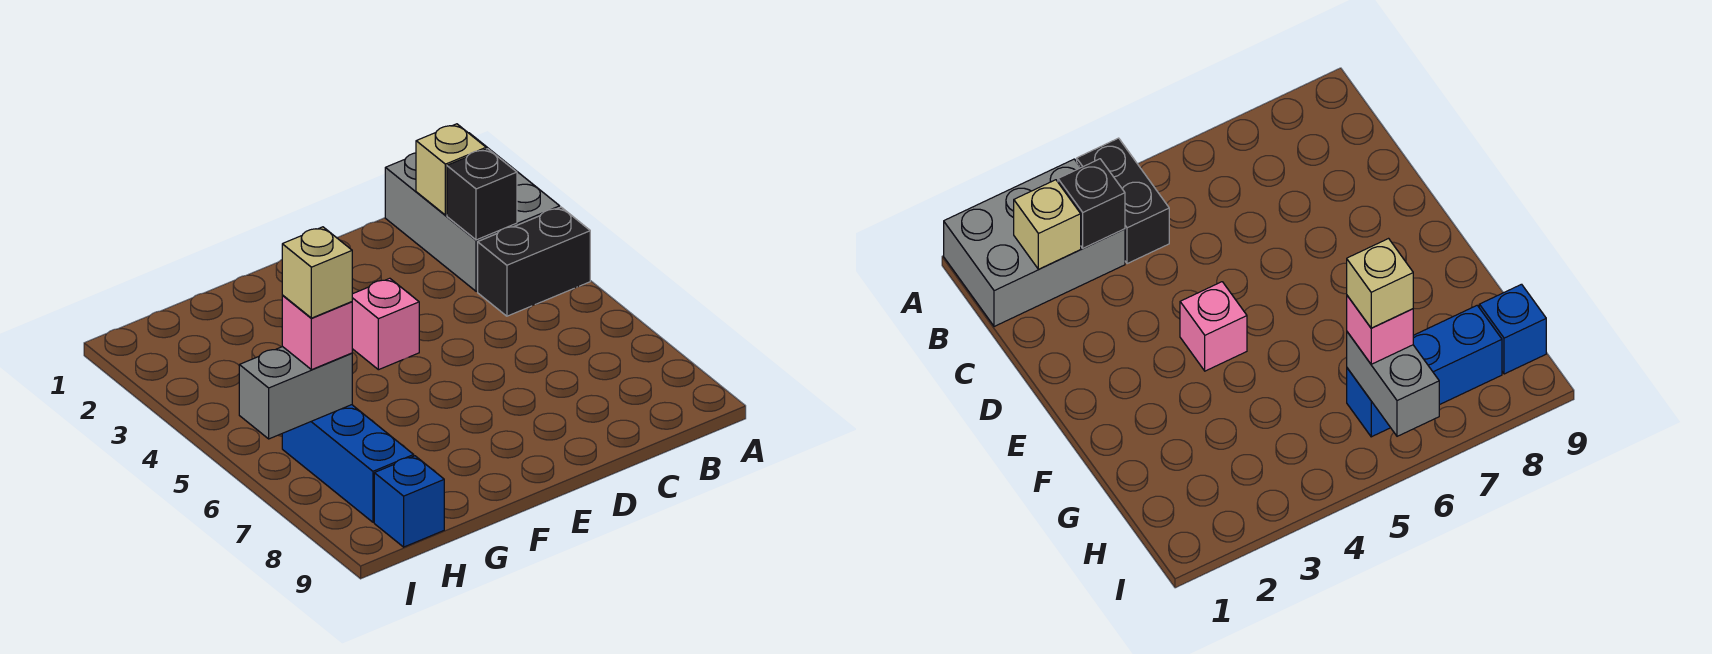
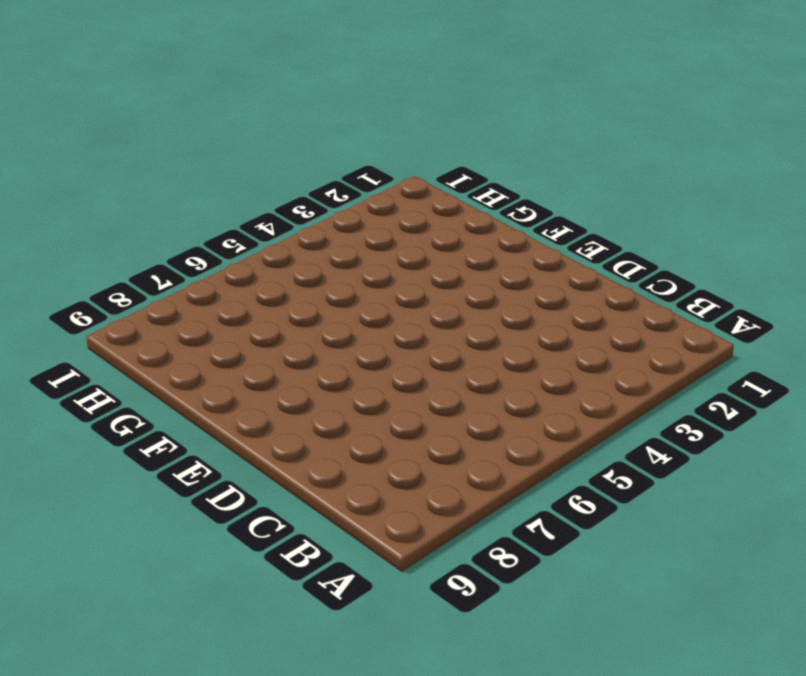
none -> grey brick A1:B3 level 1
none -> black brick A4:B4 level 1

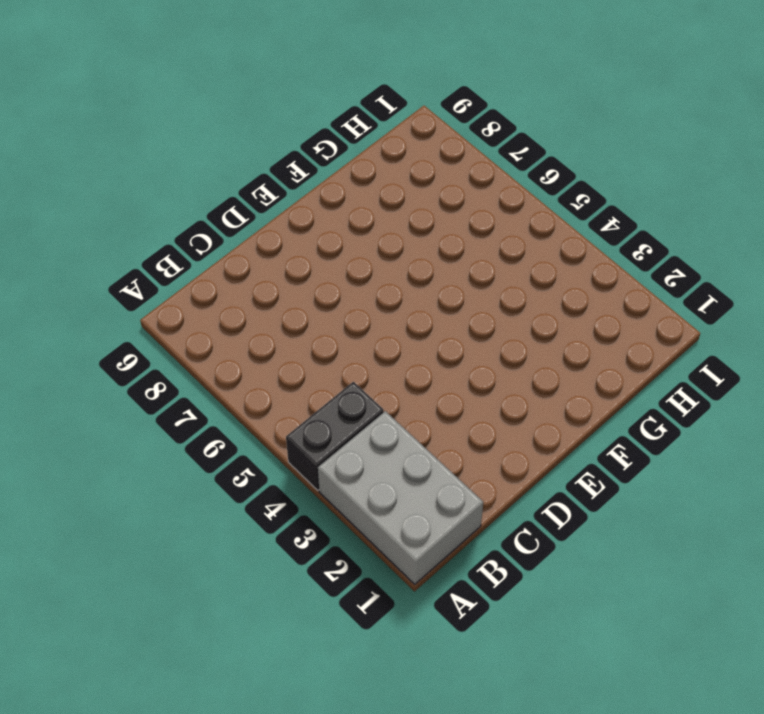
none -> pink brick E4 level 1
none -> blue brick H6:H8 level 1

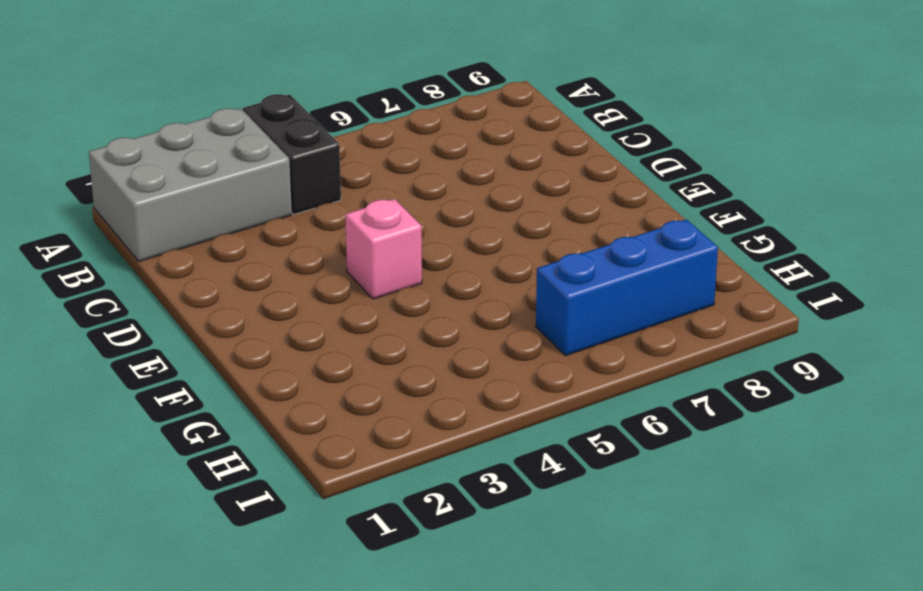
none -> blue brick H9 level 1
none -> tan brick B2 level 2

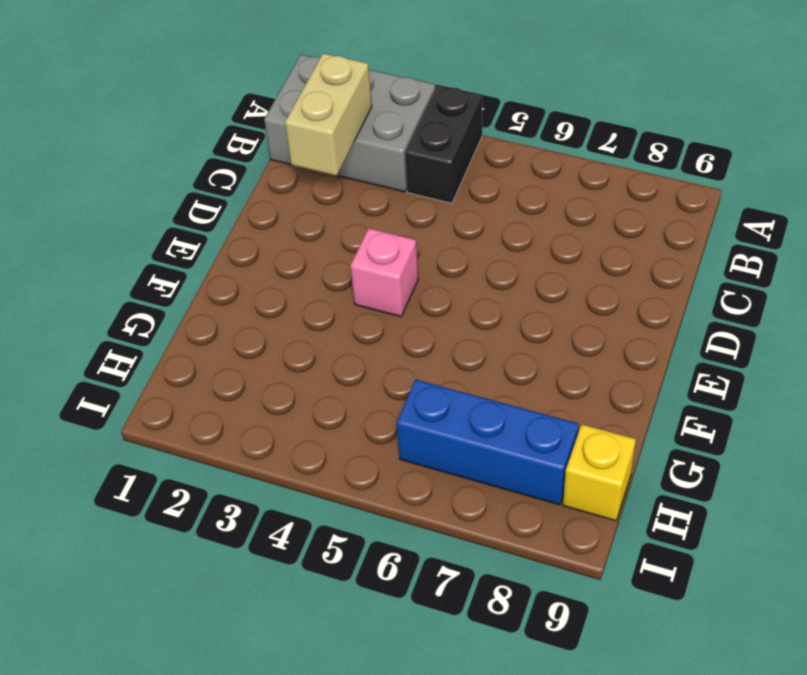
tan brick B2:C2 level 2 -> tan brick B2 level 2
yellow brick H9 level 1 -> blue brick H9 level 1
none -> black brick B3 level 2
none -> grey brick H6:I6 level 2

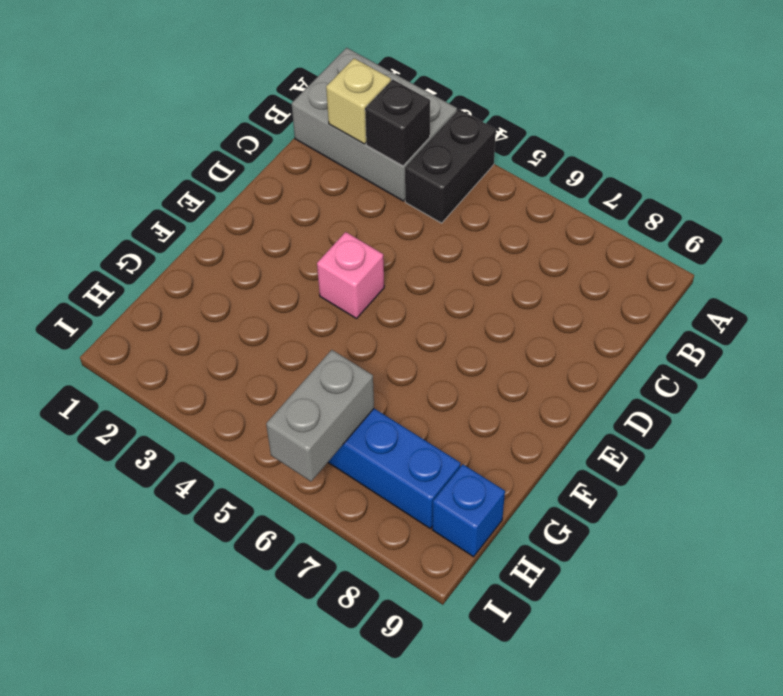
none -> pink brick H6 level 3
none -> tan brick H6 level 4

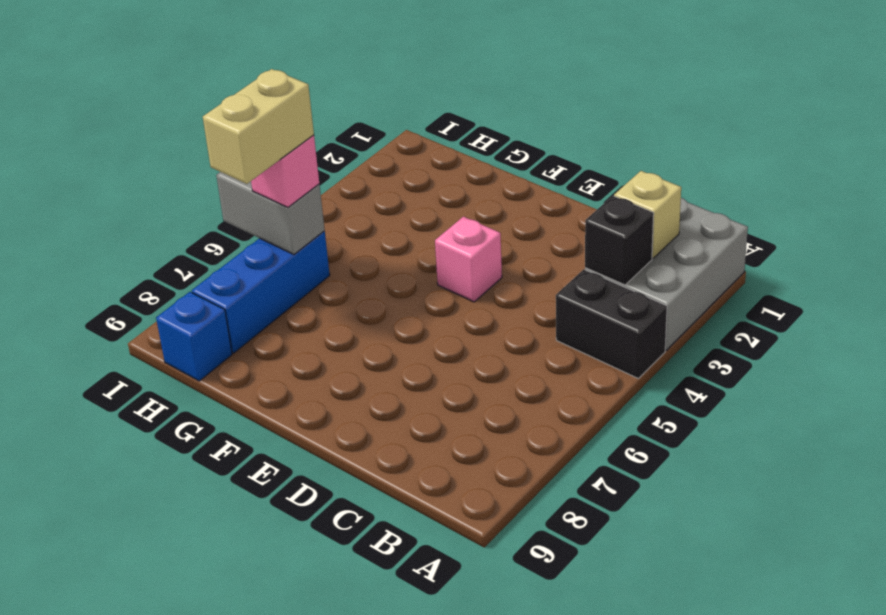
tan brick H6:H7 level 4 -> tan brick H6 level 4

